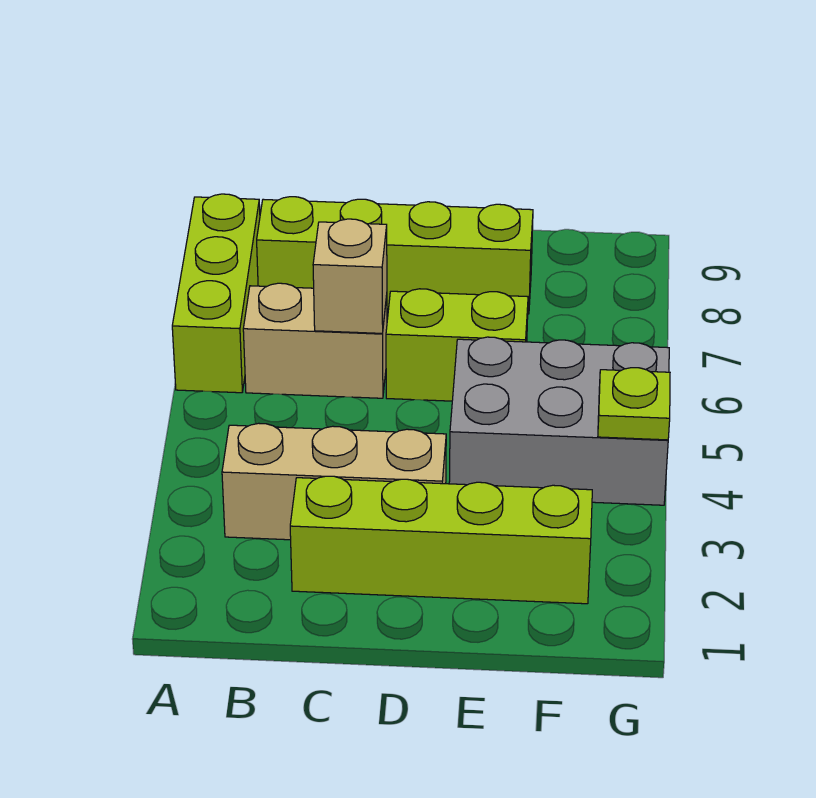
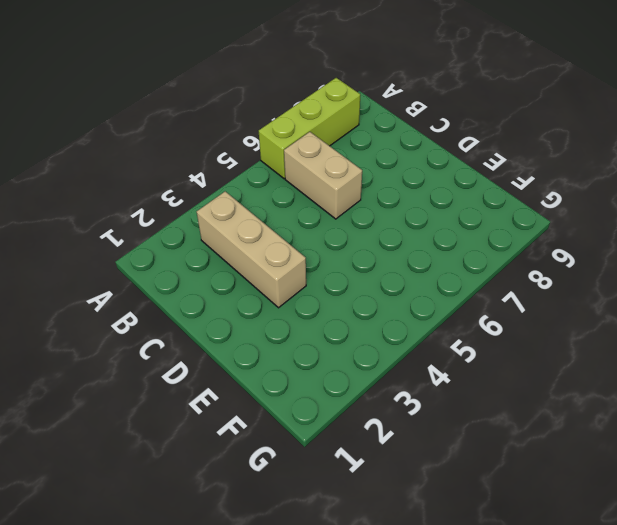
none -> lime brick B8:E8 level 1
none -> lime brick C2:F2 level 1

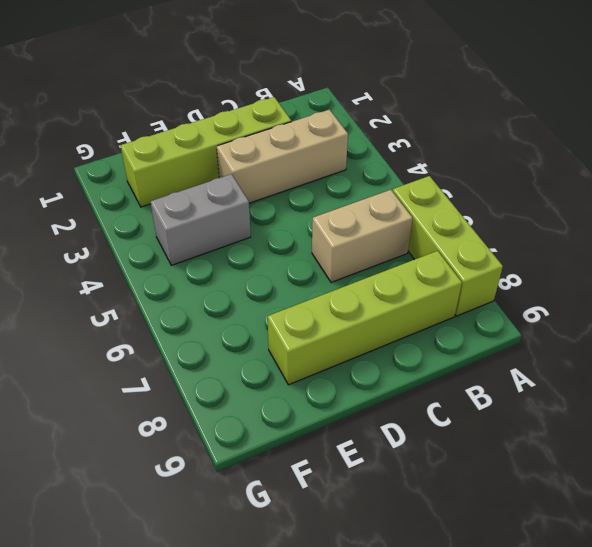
grey brick E4:F4 level 1 -> grey brick E4:G5 level 1
none -> lime brick D6:E6 level 1
none -> tan brick C6 level 2

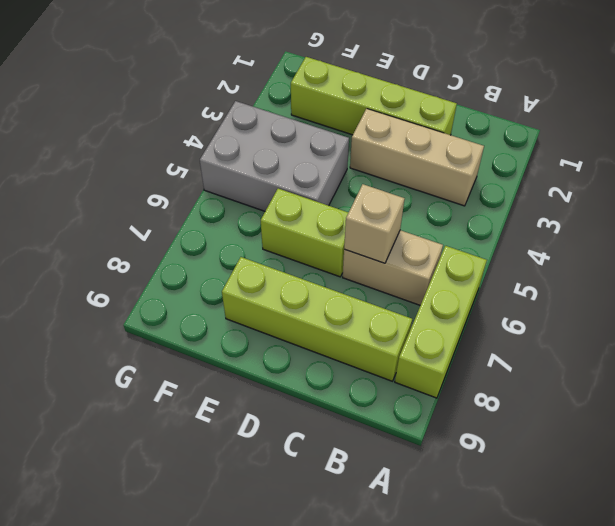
none -> lime plate G4 level 2

